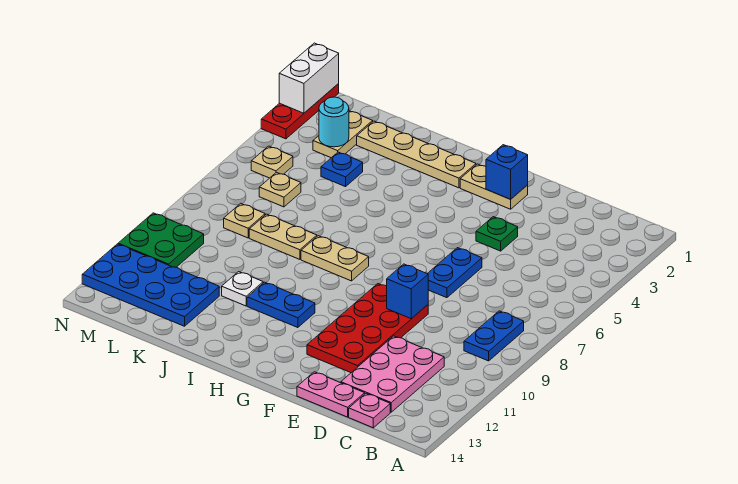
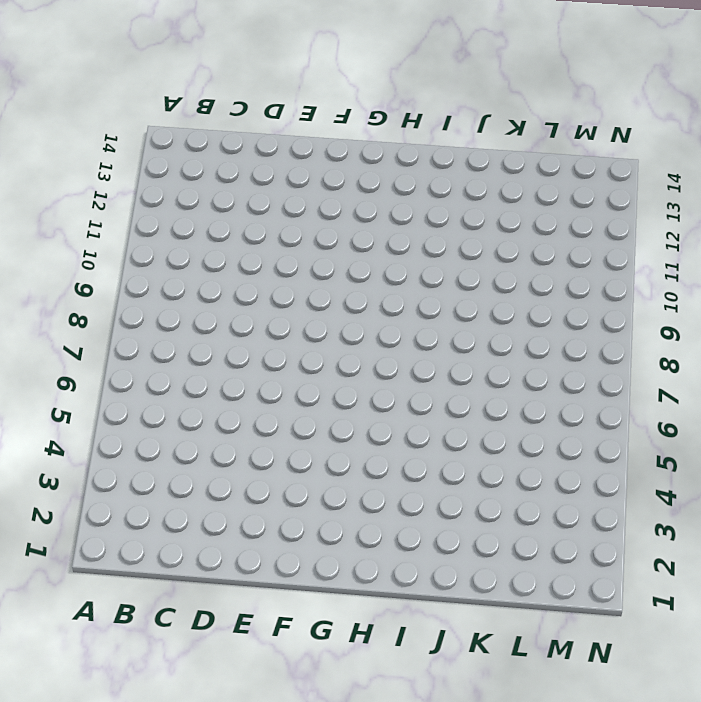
none -> blue plate B8:B9 level 1
none -> pink plate C11:D13 level 1
none -> pink plate C14 level 1

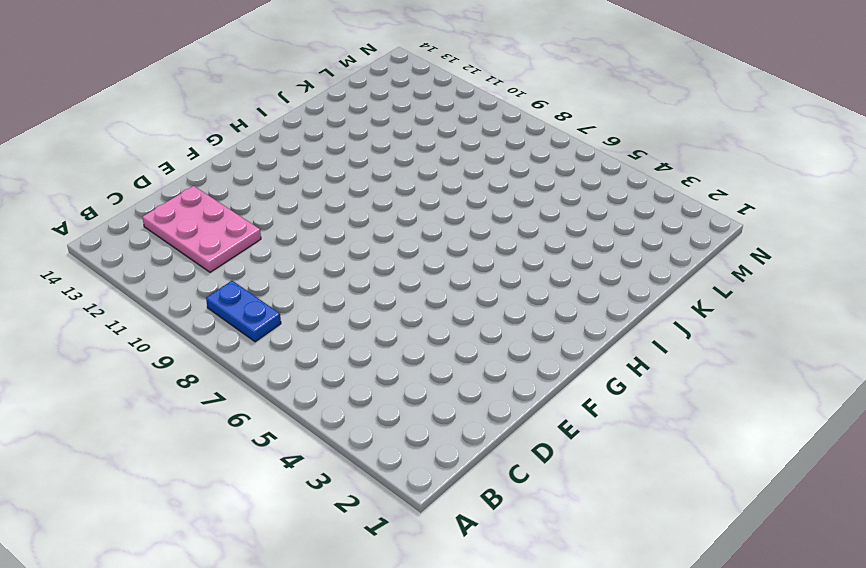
none -> pink plate C14 level 1
none -> pink plate D14:E14 level 1
none -> green plate E4 level 1

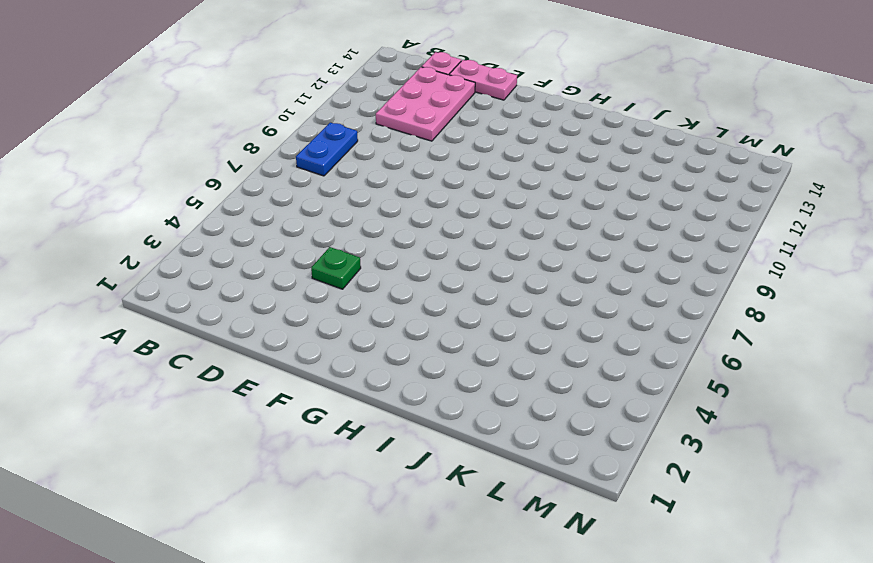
none -> blue plate E6:E7 level 1
none -> red plate E9:F12 level 1
none -> tan plate F2:G2 level 1

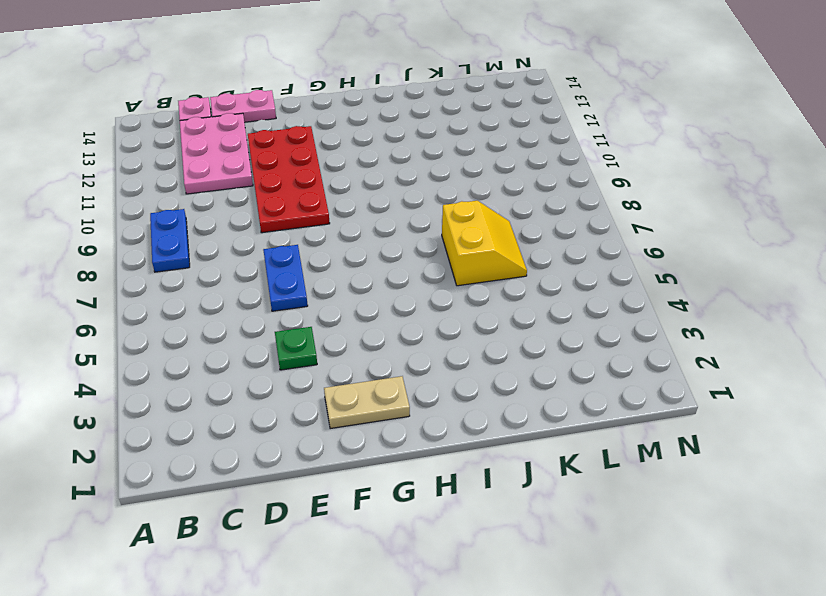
yellow slope J6:K7 level 1 top J -> none
none -> tan plate H2:K2 level 1
none -> tan plate H8:I8 level 1
none -> blue plate H11:I11 level 1

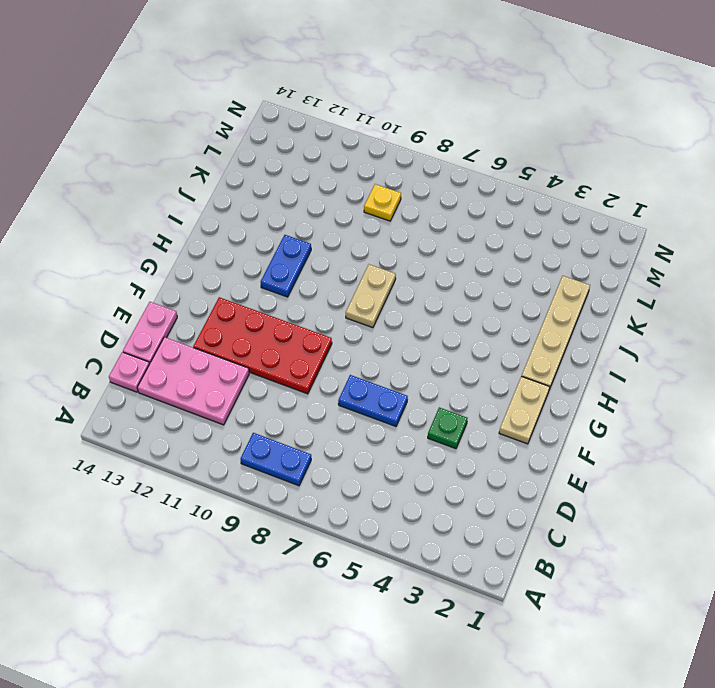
yellow plate L9 level 1 -> none
none -> tan plate J8:K8 level 1
none -> white plate J11 level 1
none -> blue plate K4 level 1

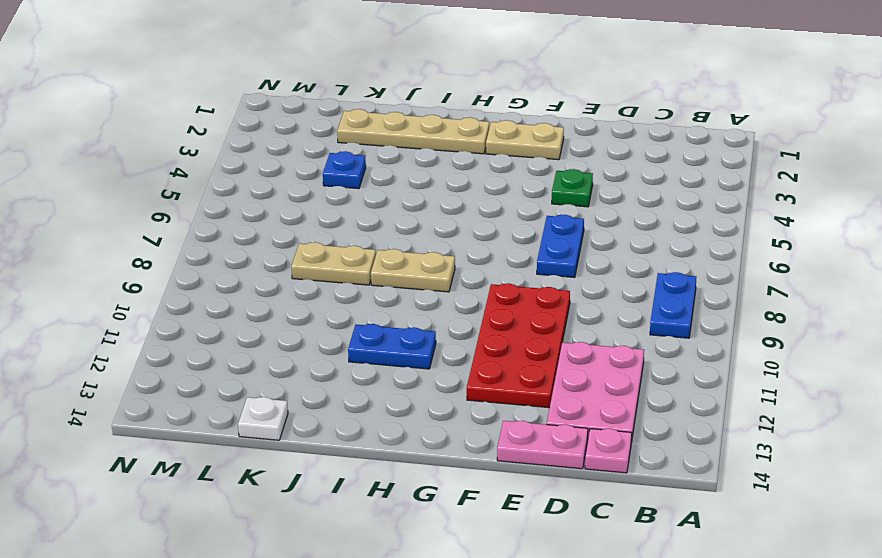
white plate K14 level 1 -> white plate J11 level 1
none -> blue plate K12:N13 level 1
none -> tan plate L2:L3 level 1
none -> tan plate L6 level 1

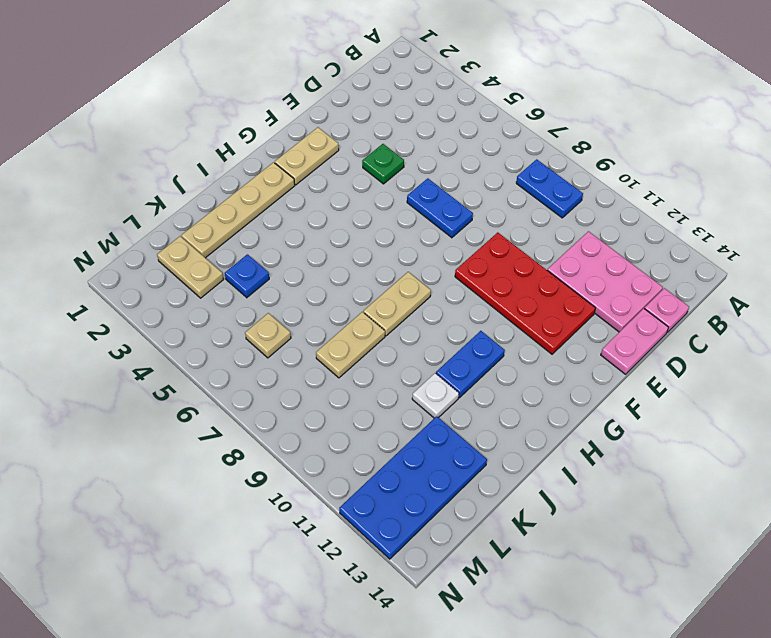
none -> tan plate L8 level 1
none -> tan plate M5 level 1
none -> green plate M10:N11 level 1

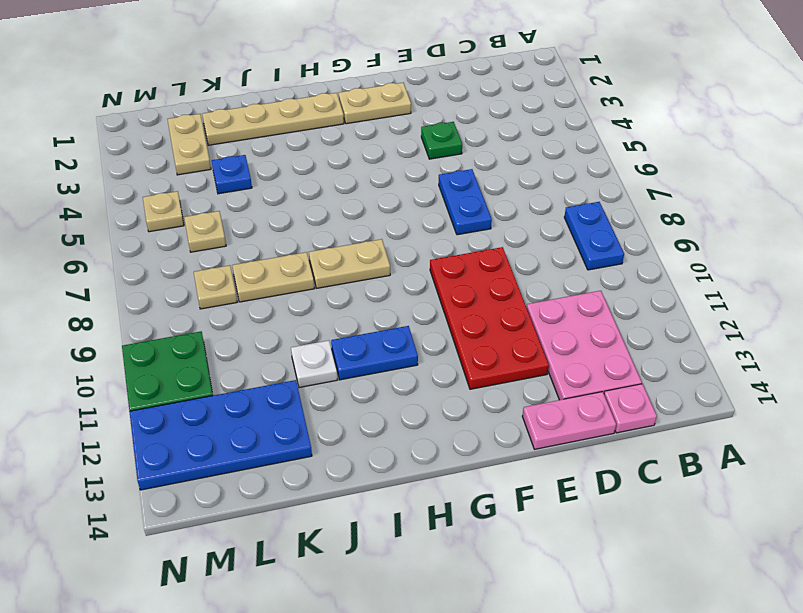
none -> red plate N1:N3 level 1
none -> blue brick E9 level 2
none -> blue brick F2 level 2

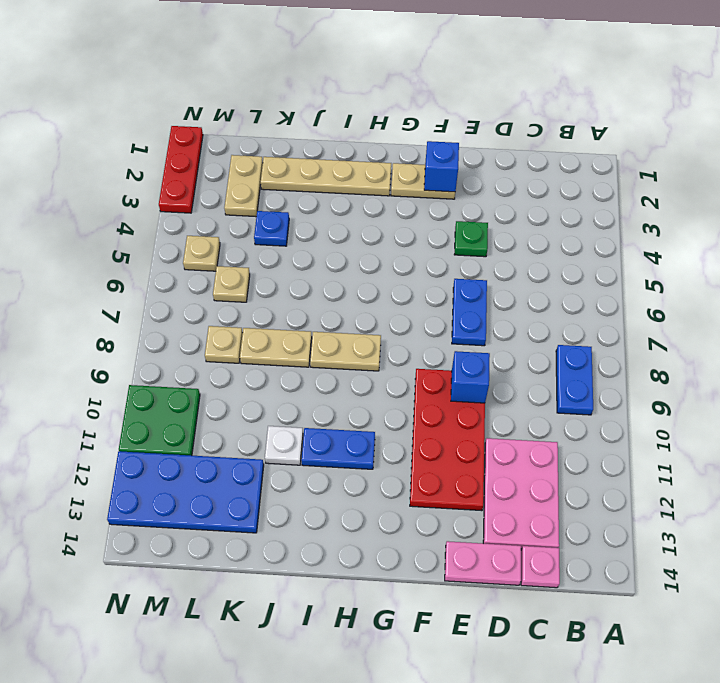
none -> cyan round brick L3 level 2
none -> white brick N1:N2 level 2

